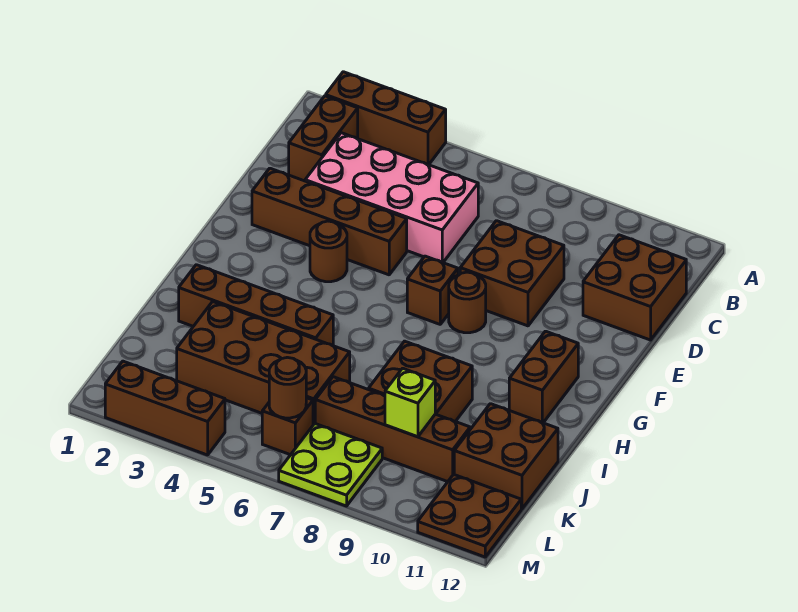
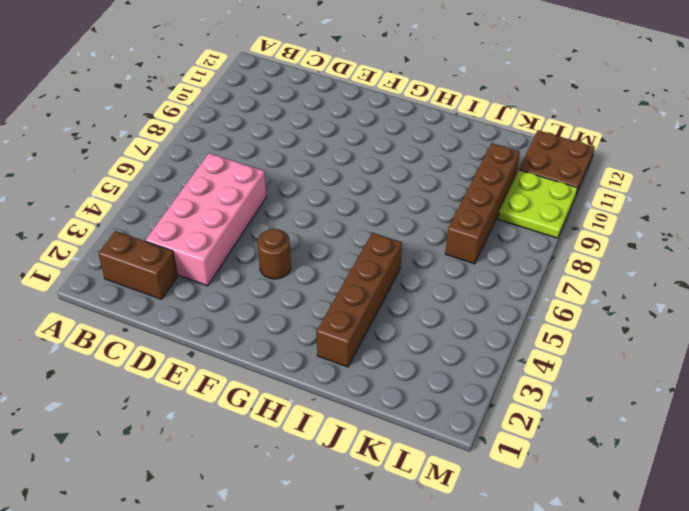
lime plate L9:M10 level 1 -> lime plate L7:M8 level 1
none -> brown brick A2:A4 level 1
none -> brown brick C11:D12 level 1
none -> brown brick D8:E9 level 1

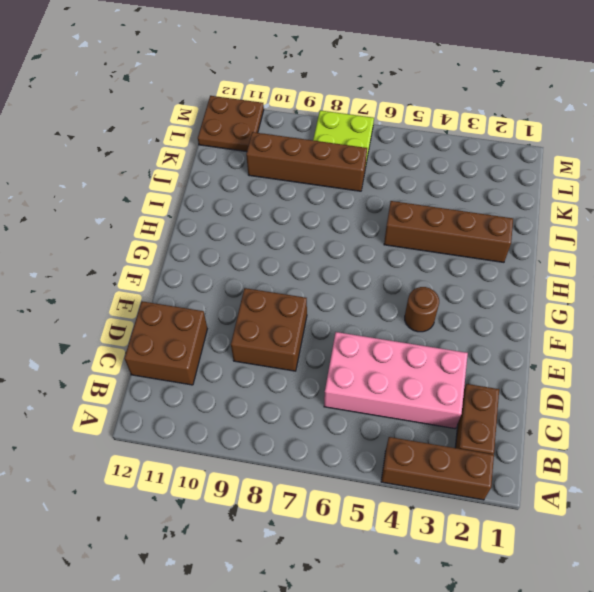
none -> brown brick E2:E5 level 1
none -> brown brick F7 level 1
none -> brown round brick F8 level 1

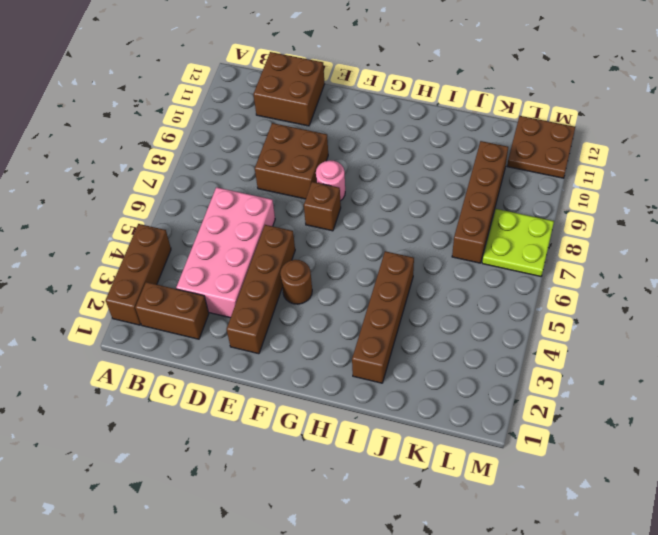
pink round brick F8 level 1 -> brown round brick F8 level 1
none -> brown brick G11:H11 level 1
none -> brown brick I8:J9 level 1
none -> brown brick J3:K6 level 1

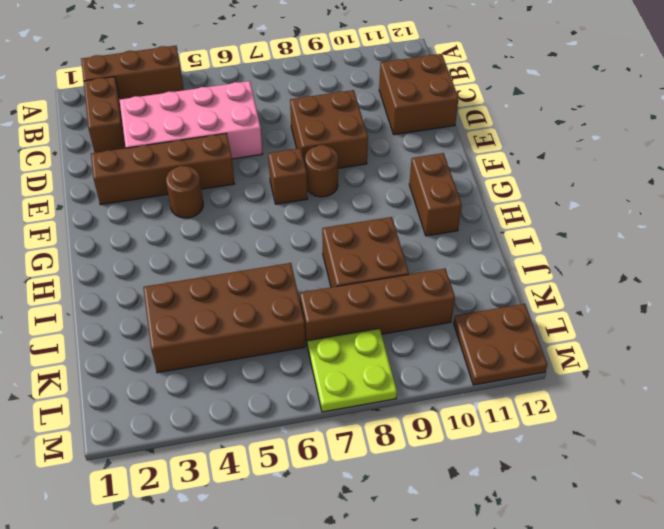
none -> brown brick I2:I5 level 1
none -> brown brick J11:K12 level 1
none -> brown brick L6 level 1

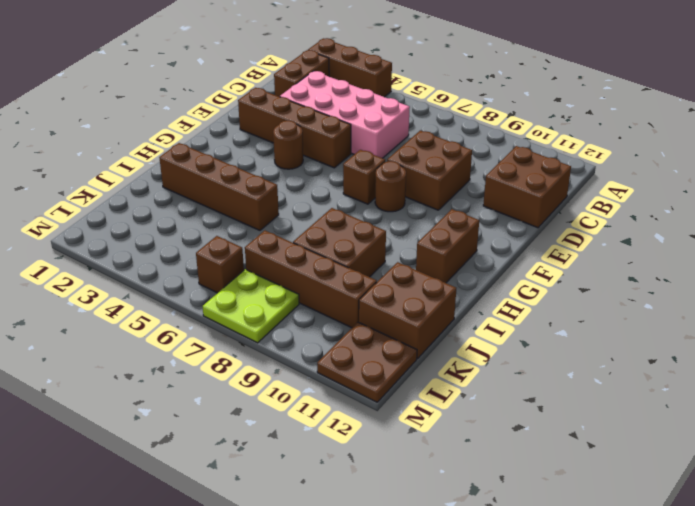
none -> brown brick J3:K6 level 1
none -> brown brick M2:M4 level 1
none -> lime brick K9 level 2

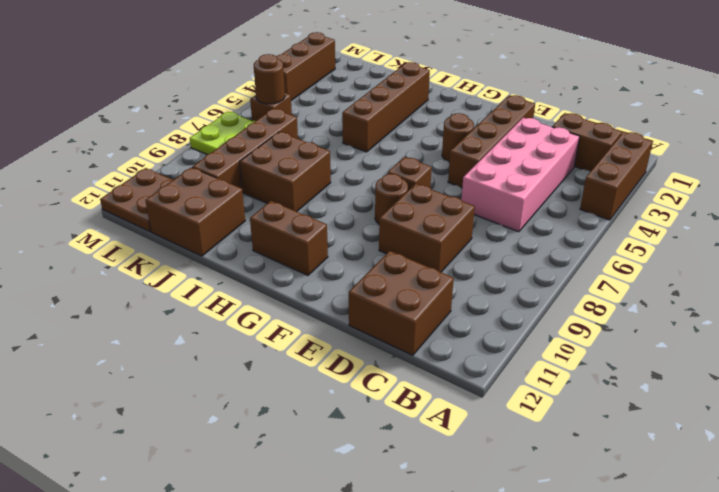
none -> brown brick J3:K6 level 1
none -> lime brick K9 level 2

